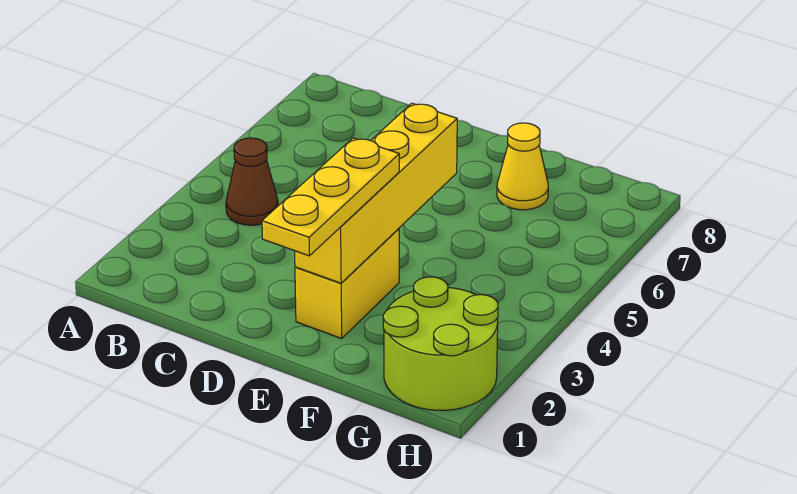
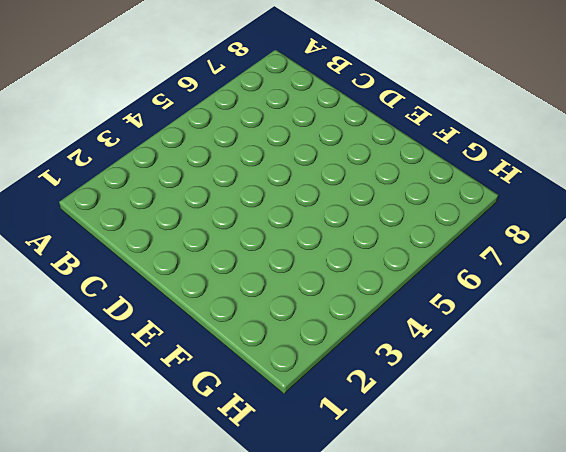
none -> brown cone B4 level 1
none -> yellow brick E2:E3 level 1

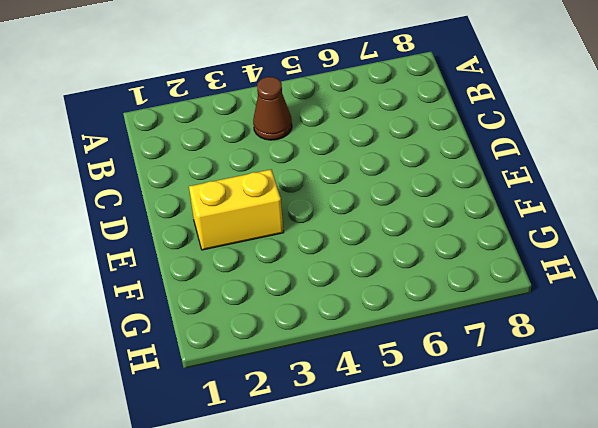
none -> yellow cone F7 level 1
none -> lime round brick G1:H2 level 1

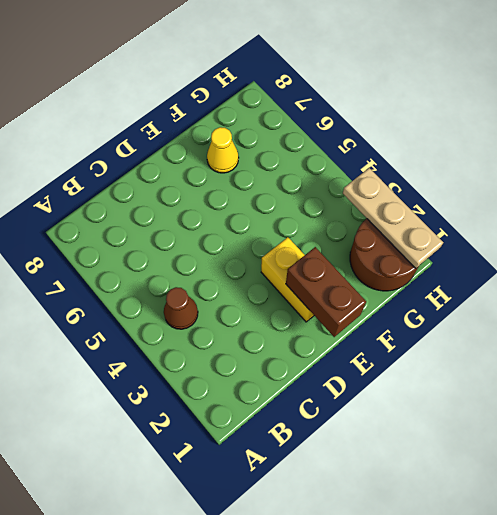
brown brick E1:E2 level 2 -> yellow brick E2:E5 level 2
brown round brick G1:H2 level 1 -> lime round brick G1:H2 level 1
tan plate H1:H3 level 2 -> none
none -> yellow plate E1:E3 level 3

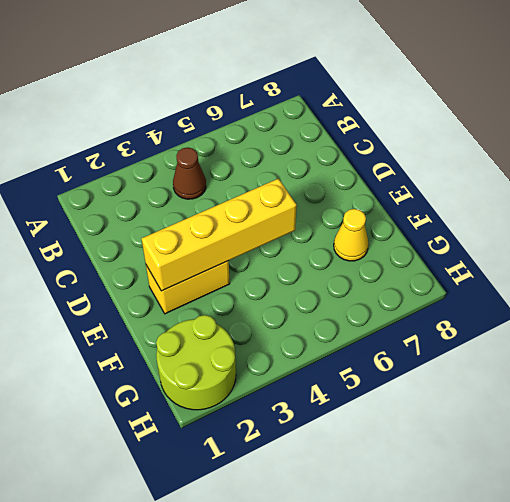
none -> yellow plate E1:E3 level 3

